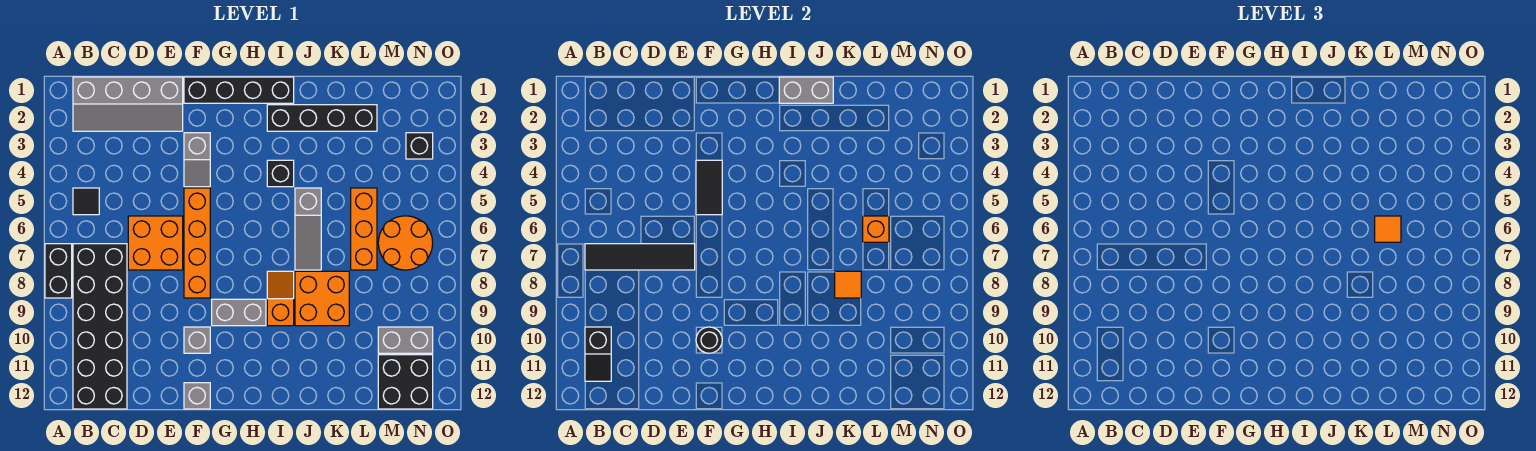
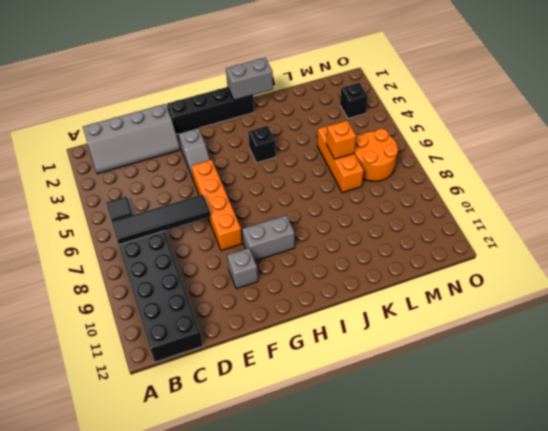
none -> black brick A7:A8 level 1
none -> orange brick D6:E7 level 1
none -> grey brick F12 level 1

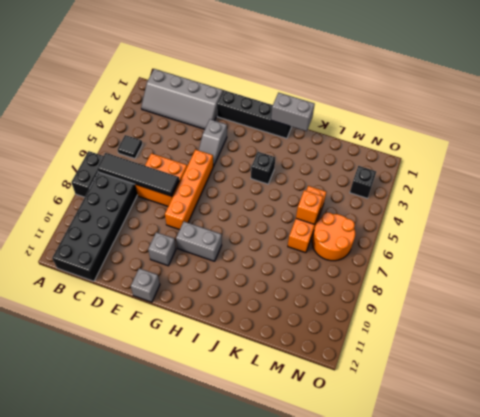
none -> black brick I2:L2 level 1
none -> orange slope I8:I9 level 1 top 9
none -> grey slope J5:J7 level 1 top 5

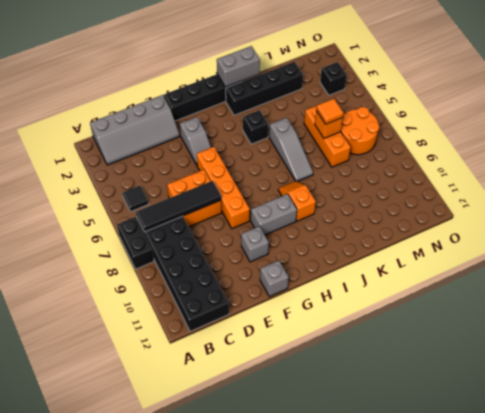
none -> orange brick J8:K9 level 1
none -> grey brick M10:N10 level 1
none -> black brick M11:N12 level 1

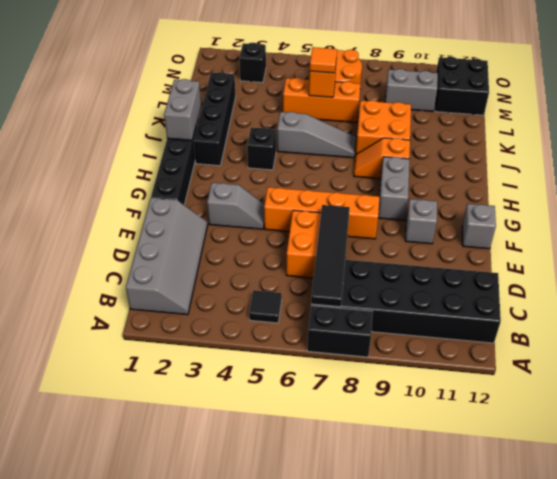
grey brick M9:M10 level 1 -> grey brick M10:N10 level 1
none -> black slope B10:B11 level 2 top 10
none -> black tile F4:F5 level 2
none -> black round brick F10 level 2

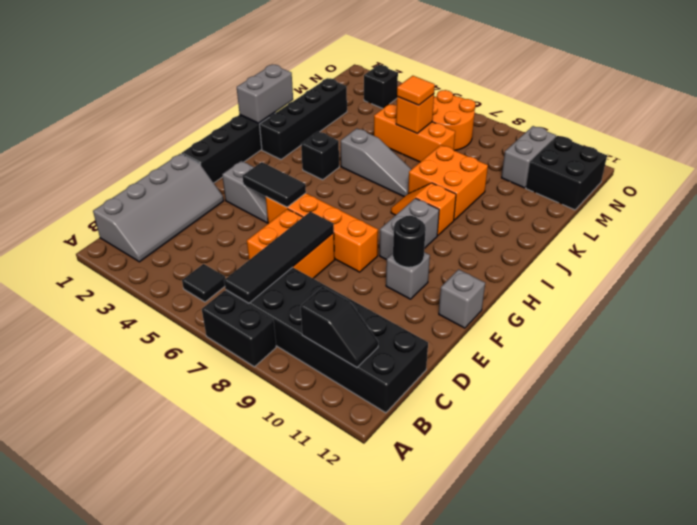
none -> orange tile K8 level 2

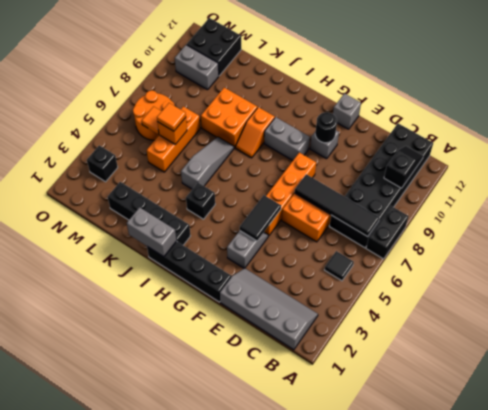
orange tile M6 level 2 -> orange tile K8 level 2

